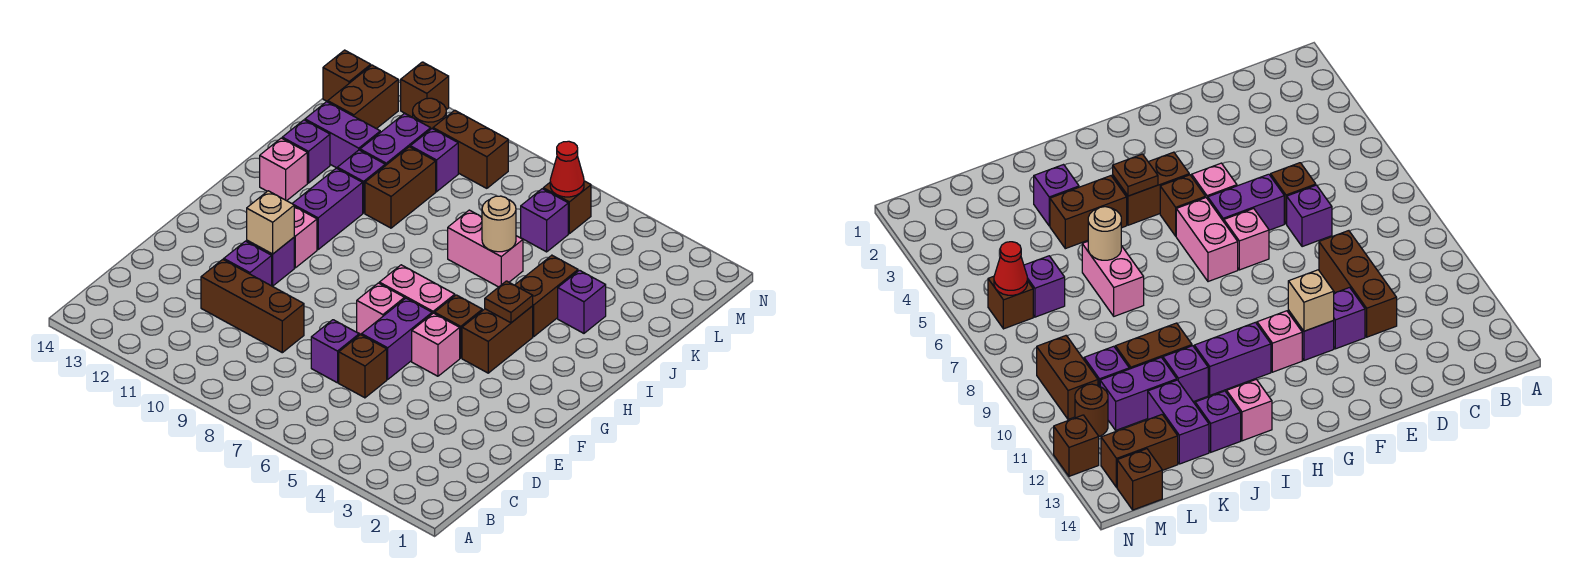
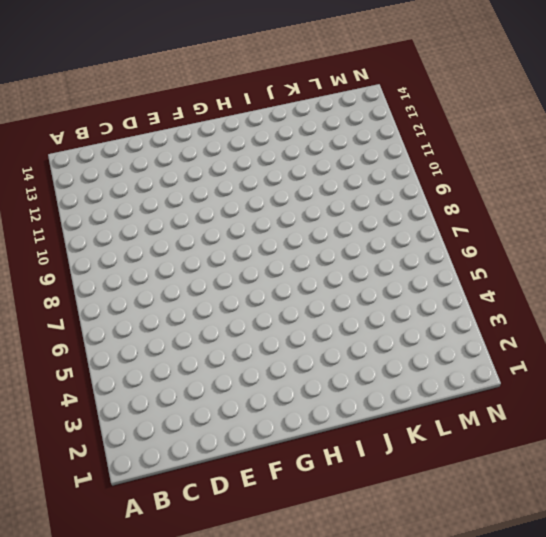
none -> brown brick D6 level 1
none -> purple brick D7 level 1
none -> brown brick D9:D11 level 1
none -> purple brick E6:F6 level 1

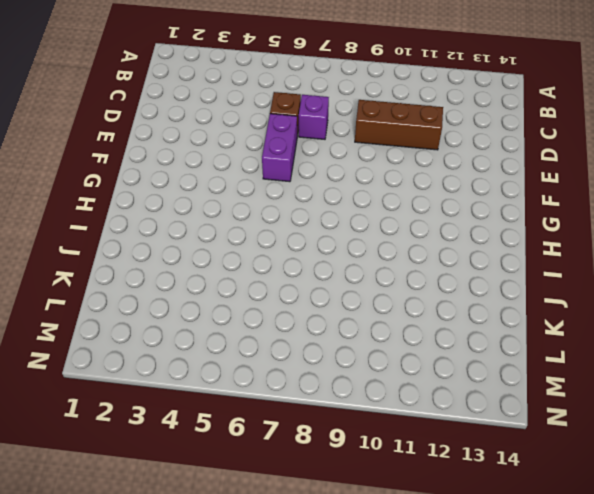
none -> purple brick E11 level 1
none -> pink brick F5 level 1
none -> pink brick F7 level 1
none -> purple brick F11 level 1

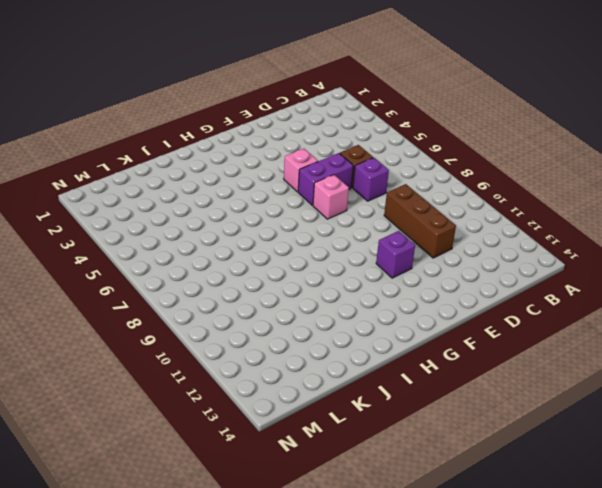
none -> purple brick E11 level 1
none -> brown brick G4:H4 level 1
none -> brown brick G5 level 1
none -> pink brick G6:G7 level 1

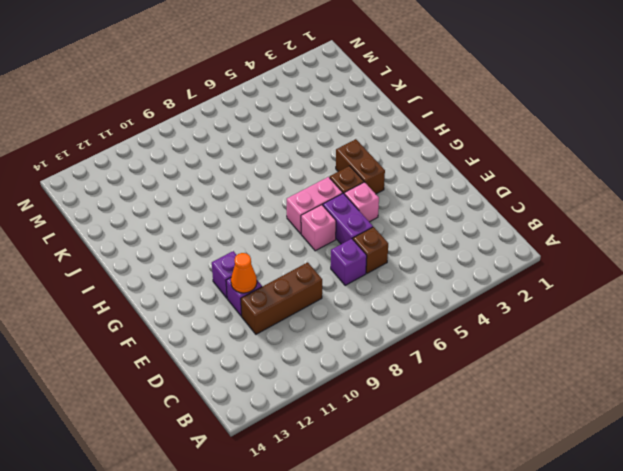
orange cone E11 level 2 -> none
none -> pink brick G11 level 1
none -> purple brick H11:I11 level 1
none -> brown brick I4:J4 level 1
none -> pink brick I13 level 1

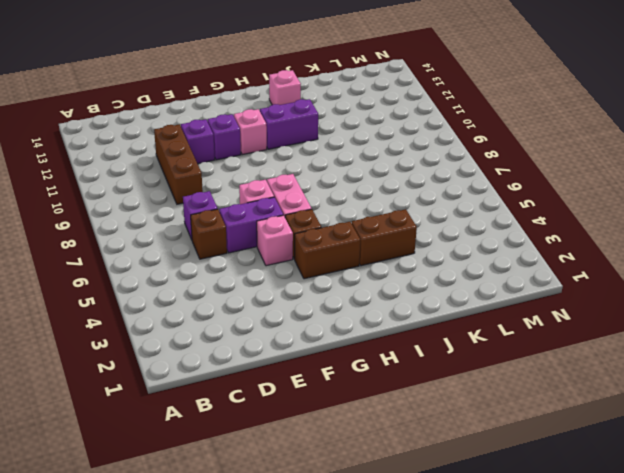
none -> purple brick J3 level 1
none -> pink brick J6:J7 level 1
none -> brown brick J10:K10 level 1
none -> purple brick J11 level 1

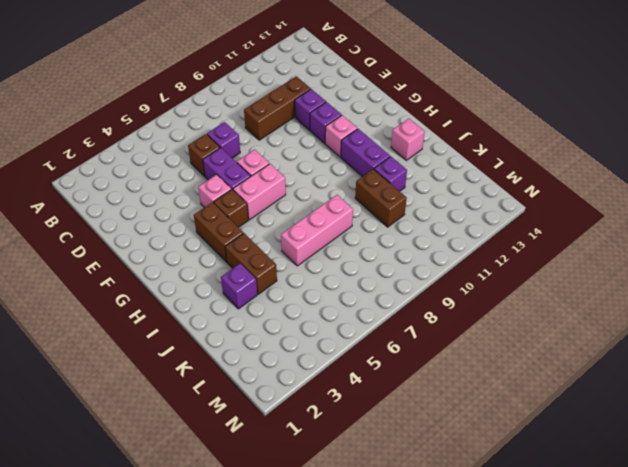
pink brick J6:J8 level 1 -> pink brick J6:J7 level 1
none -> purple brick J13 level 1
none -> purple brick K11:L11 level 1
none -> purple brick K12:K13 level 1
none -> purple brick L6 level 1

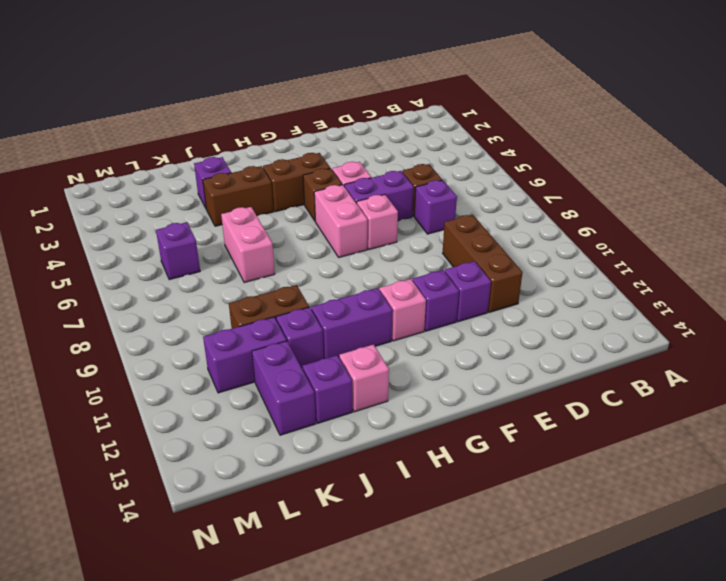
none -> purple brick L10 level 1
none -> brown brick L13:M13 level 1
none -> brown brick M6 level 1
none -> brown brick M9:M10 level 1

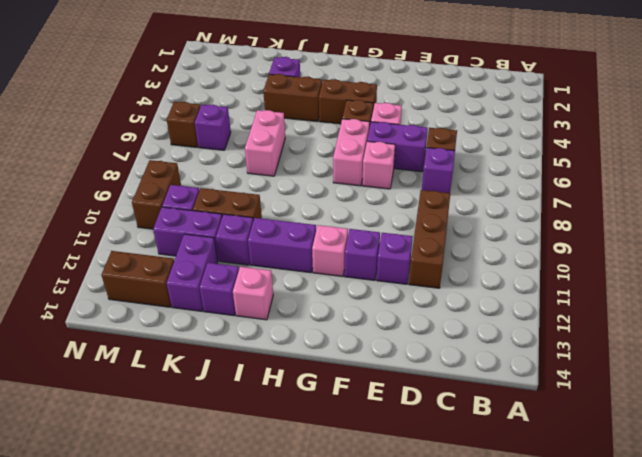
none -> brown round brick M11 level 1
none -> brown brick M14 level 1
none -> brown brick N12 level 1
none -> tan brick F11 level 2

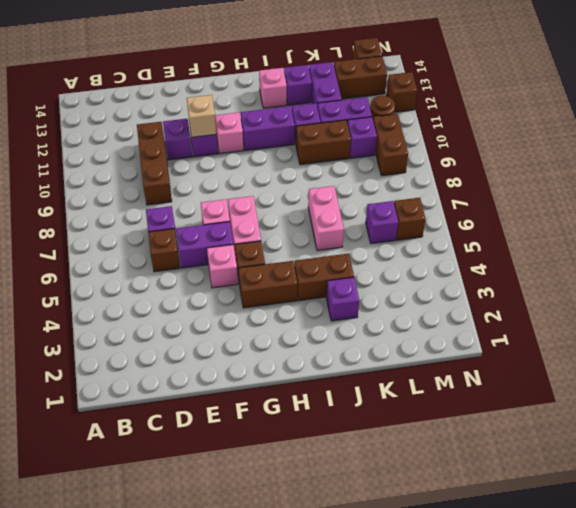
none -> brown plate H4 level 2
none -> tan round brick J6 level 2
none -> red cone M6 level 2

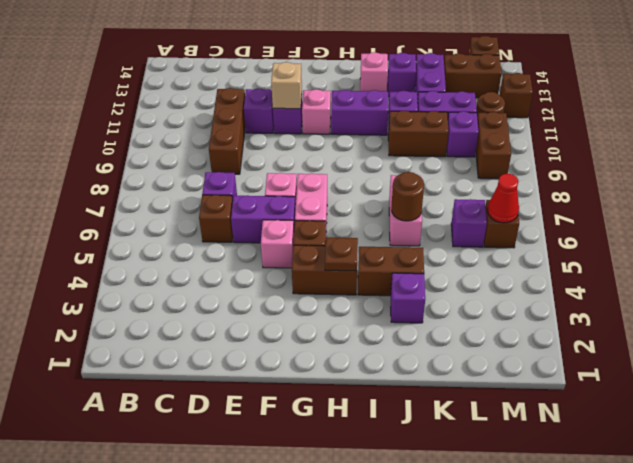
brown round brick J6 level 2 -> tan round brick J6 level 2

